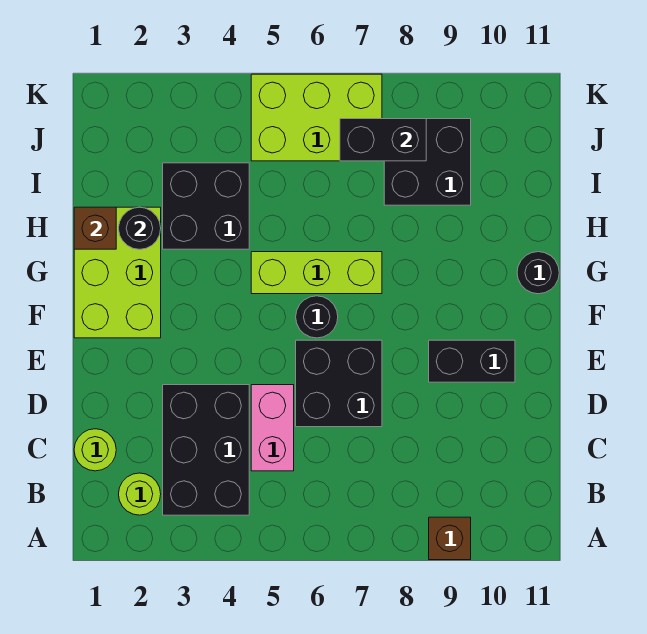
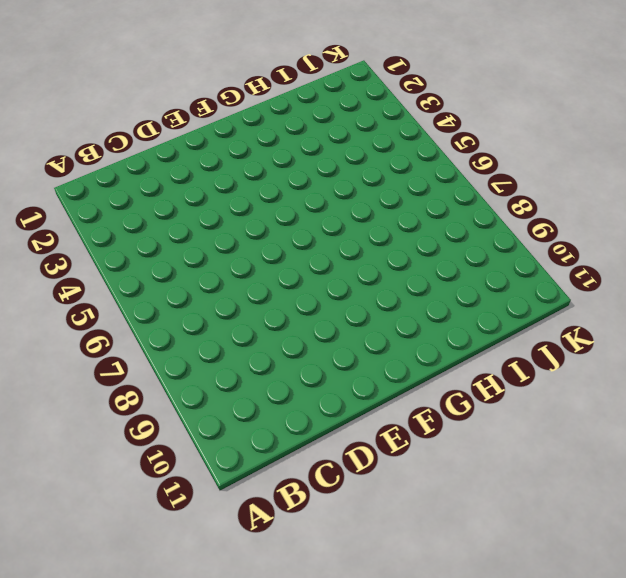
none -> brown brick A9 level 1
none -> lime round brick B2 level 1
none -> black brick B3:D4 level 1

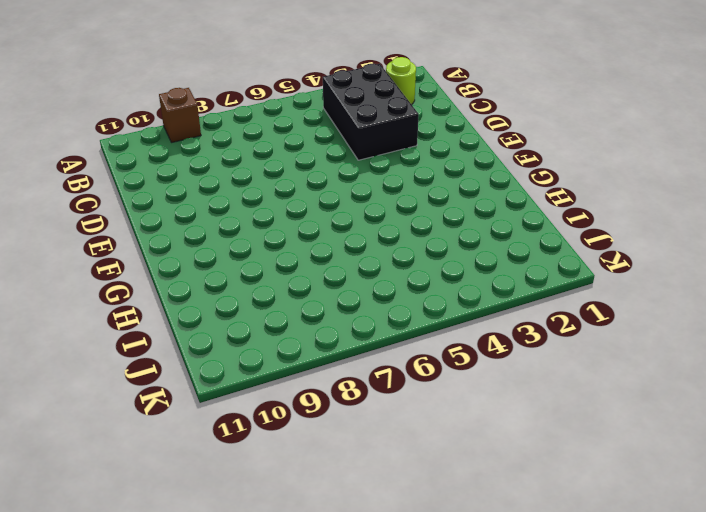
none -> lime round brick C1 level 1
none -> pink brick C5:D5 level 1
none -> black brick D6:E7 level 1

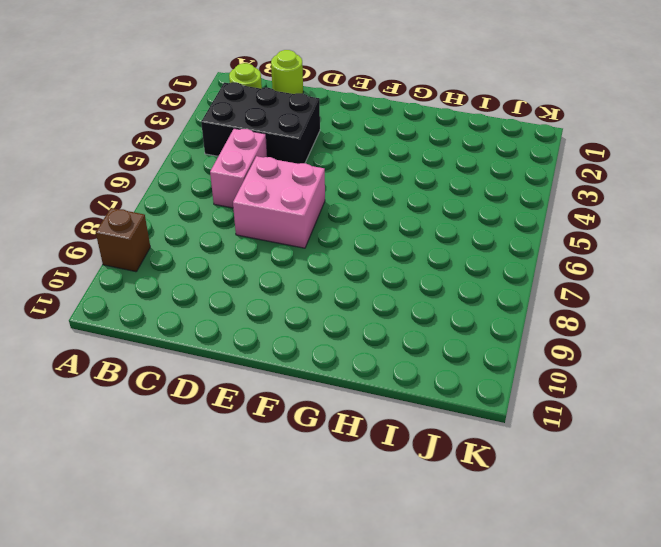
pink brick C5:C6 level 1 -> pink brick C5:D5 level 1
pink brick D6:E7 level 1 -> black brick D6:E7 level 1
none -> black brick E9:E10 level 1
none -> lime brick F1:H2 level 1
none -> black round brick F6 level 1

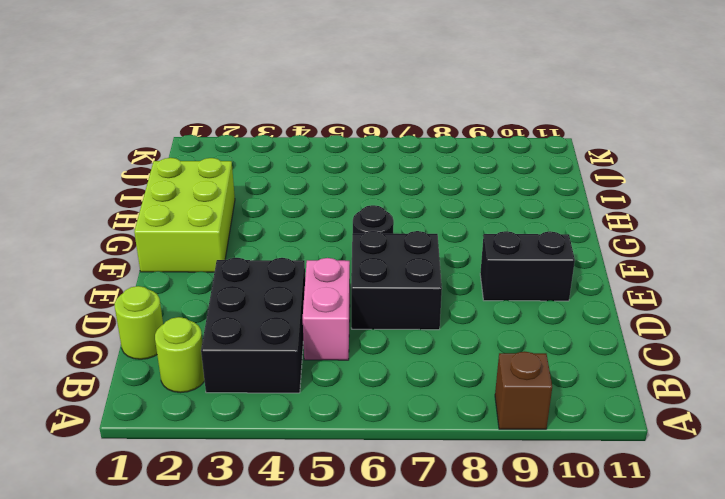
none -> lime brick G5:G7 level 1
none -> black round brick G11 level 1
none -> black brick H3:I4 level 1

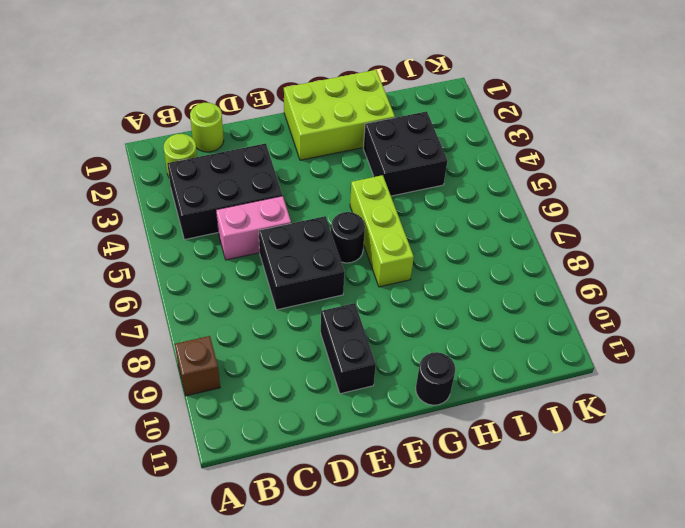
none -> black brick I8:J9 level 1
none -> lime brick J5:K7 level 1
none -> brown brick H1 level 2

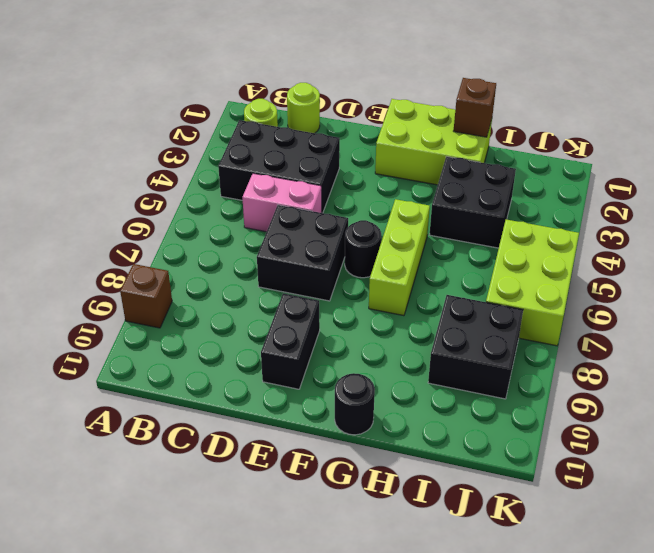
none -> black round brick H2 level 2
none -> black brick J7:J8 level 2

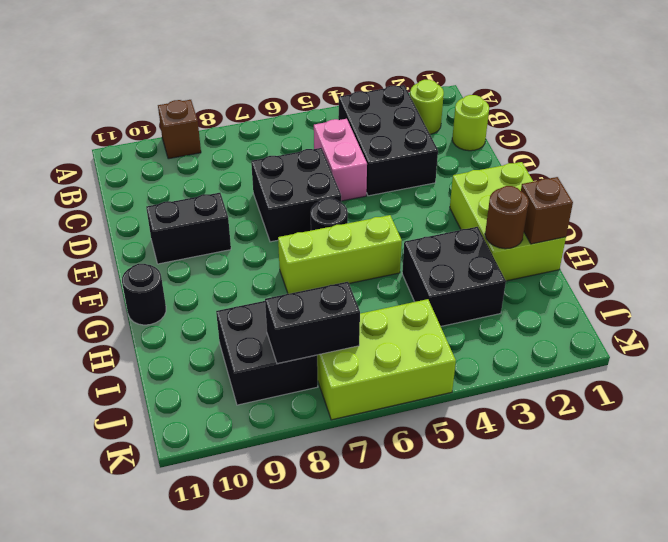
brown round brick H2 level 2 -> black round brick H2 level 2

